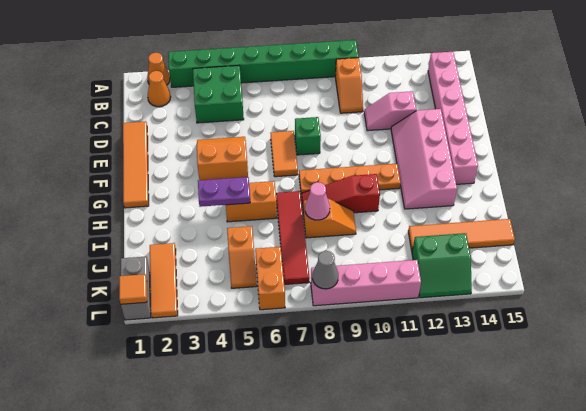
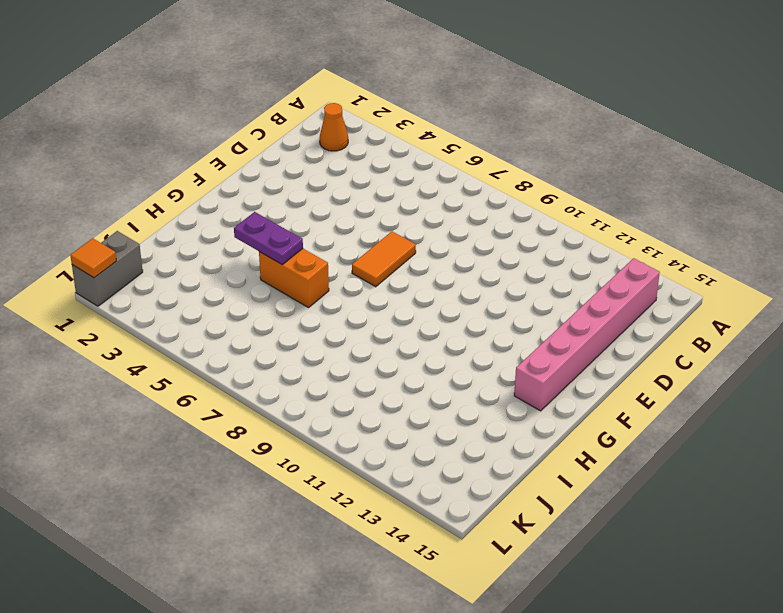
none -> orange cone A2 level 1
none -> green brick A3:A10 level 1
none -> green brick B4:C5 level 1

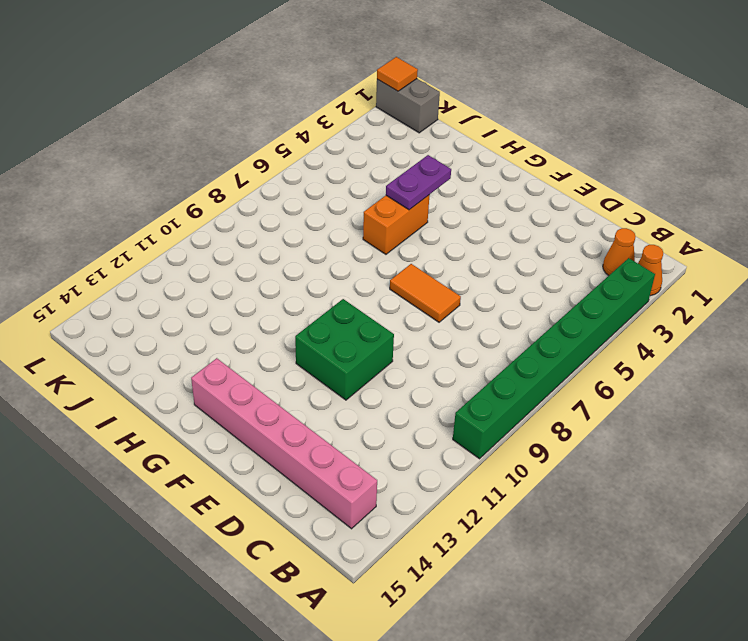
green brick E10:F11 level 1 -> green brick B4:C5 level 1
none -> orange slope B10:C10 level 1 top B
none -> orange tile D1:G1 level 1
none -> pink slope D11:D12 level 1 top 12

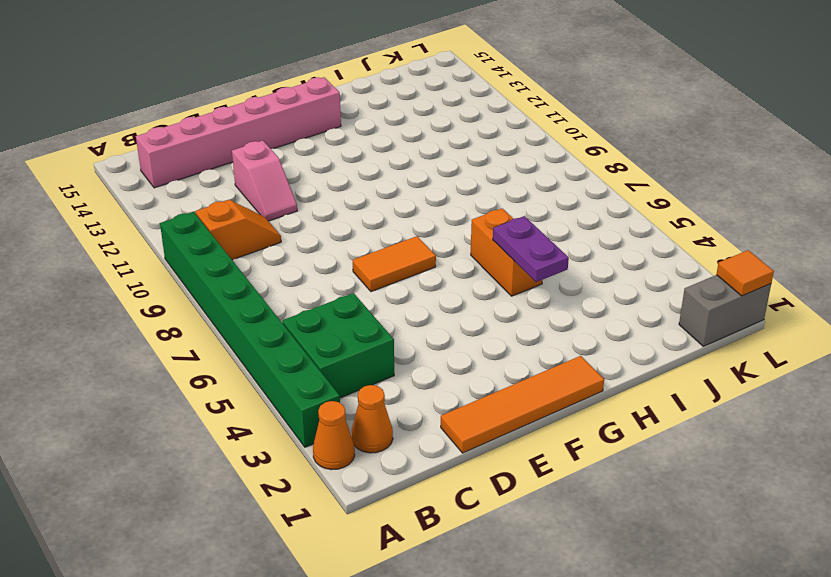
none -> orange slope E4:F5 level 1 top F
none -> green brick E8 level 1
none -> pink slope E12:H13 level 1 top 13

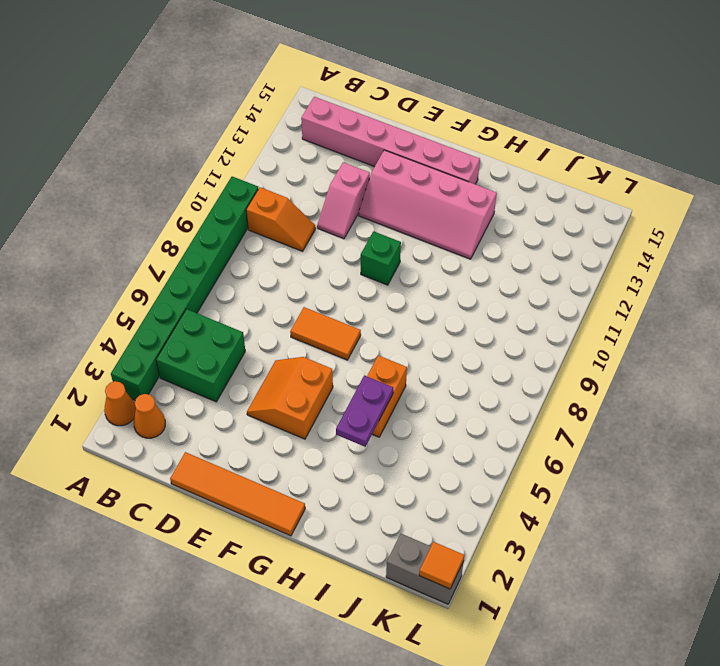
green brick F10 level 1 -> green brick E8 level 1
none -> orange plate G8:G11 level 1
none -> red tile H7:K7 level 1
none -> red slope H8:H10 level 1 top 10

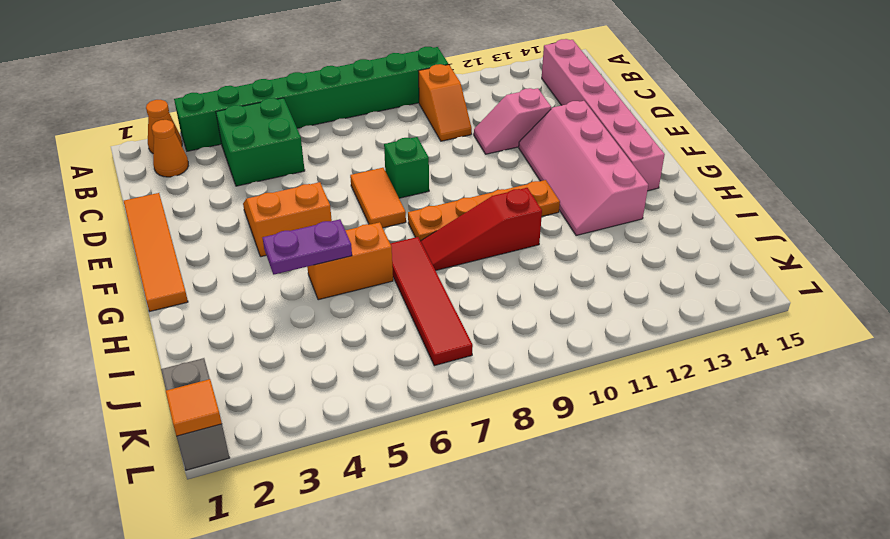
none -> orange slope I8:I9 level 1 top 8
none -> orange tile J2:L2 level 1
none -> orange slope J5:K5 level 1 top J

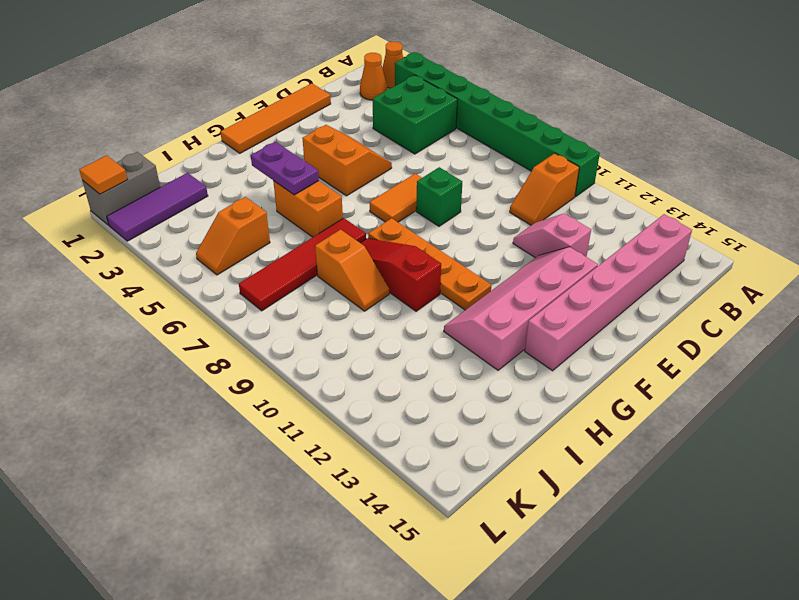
purple tile J2:L2 level 1 -> orange tile J2:L2 level 1
none -> orange tile J12:J15 level 1
none -> orange brick K6:L6 level 1
none -> green slope K12:L13 level 1 top K

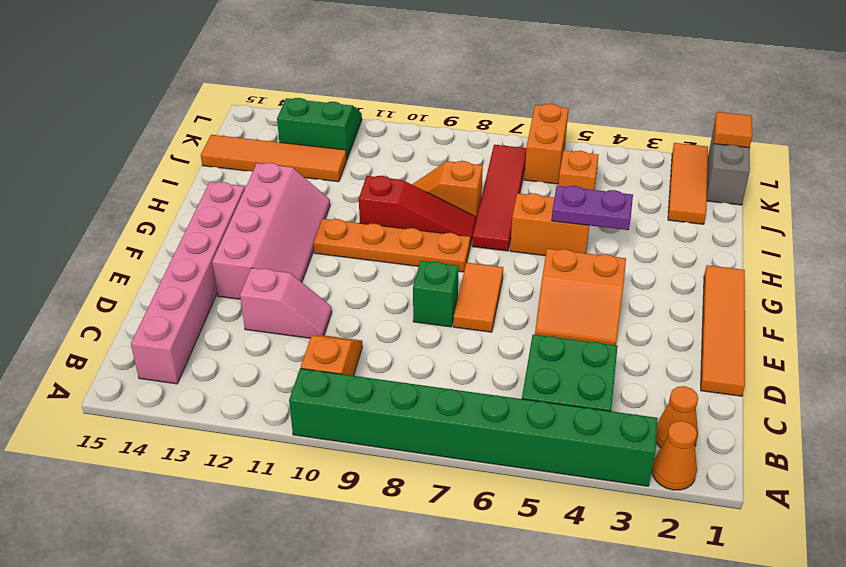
none -> pink brick L8:L11 level 1
none -> pink cone I8 level 2
none -> grey cone L8 level 2

